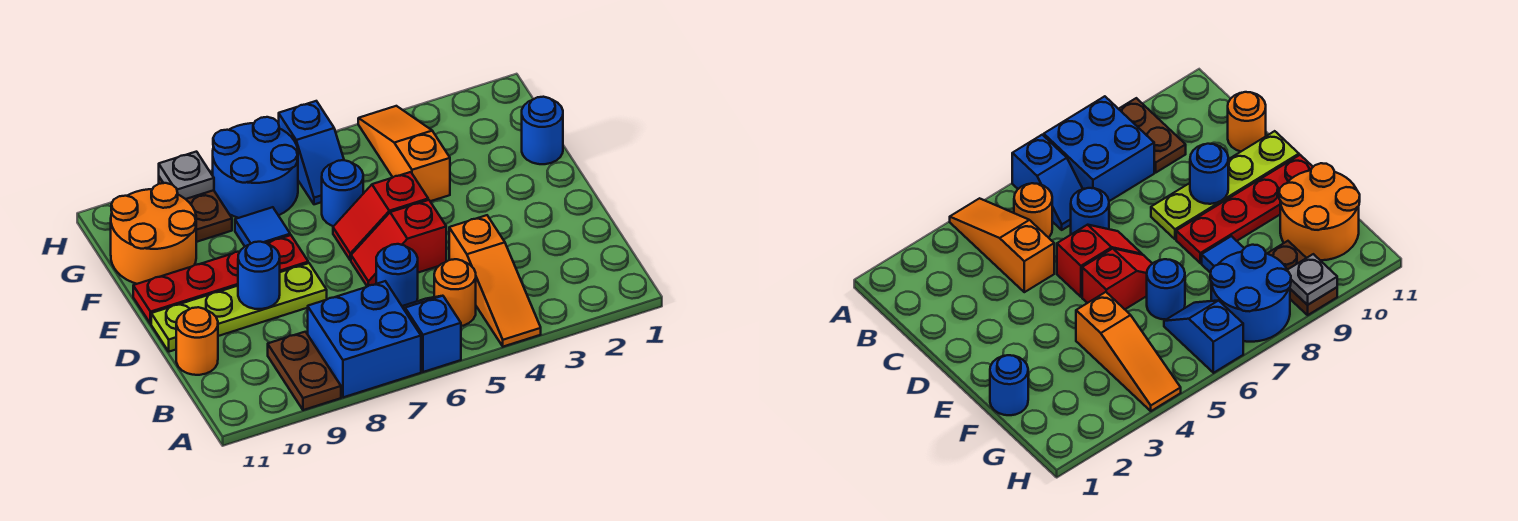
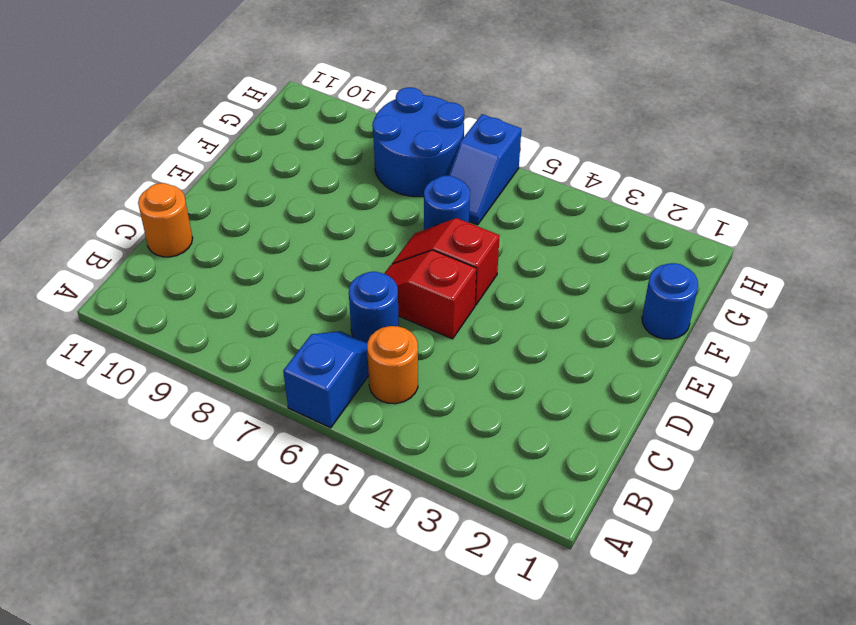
none -> orange slope A4:C4 level 1 top C
none -> blue brick A7:B8 level 1
none -> brown plate A9:B9 level 1

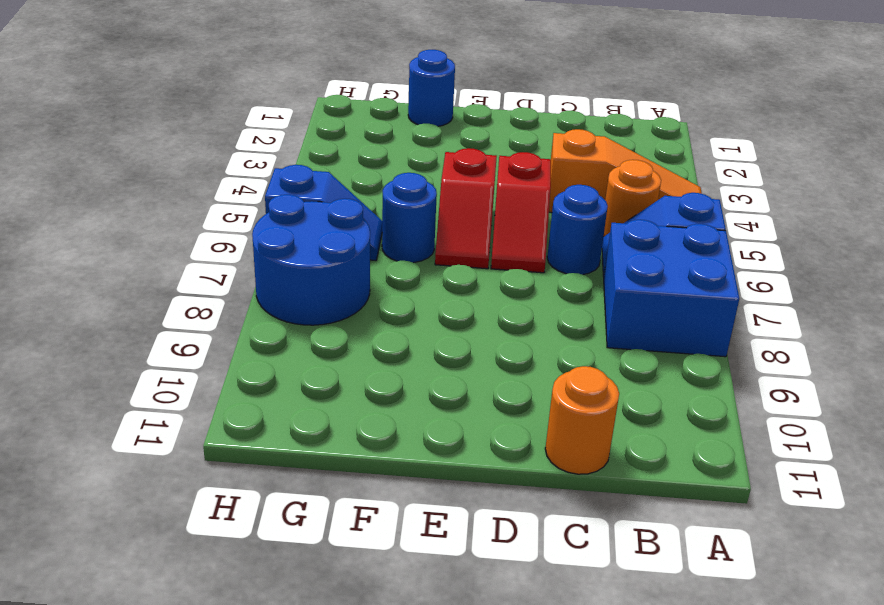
none -> brown plate A9:B9 level 1
none -> lime plate D8:D11 level 1
none -> red plate E8:E11 level 1

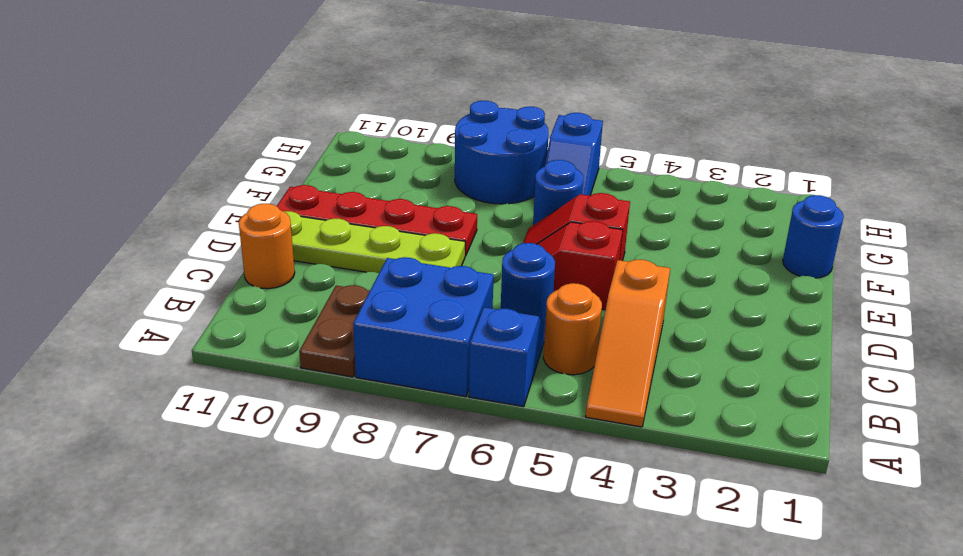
none -> orange slope F4:H4 level 1 top F
none -> blue tile F8 level 1
none -> orange round brick F10:G11 level 1

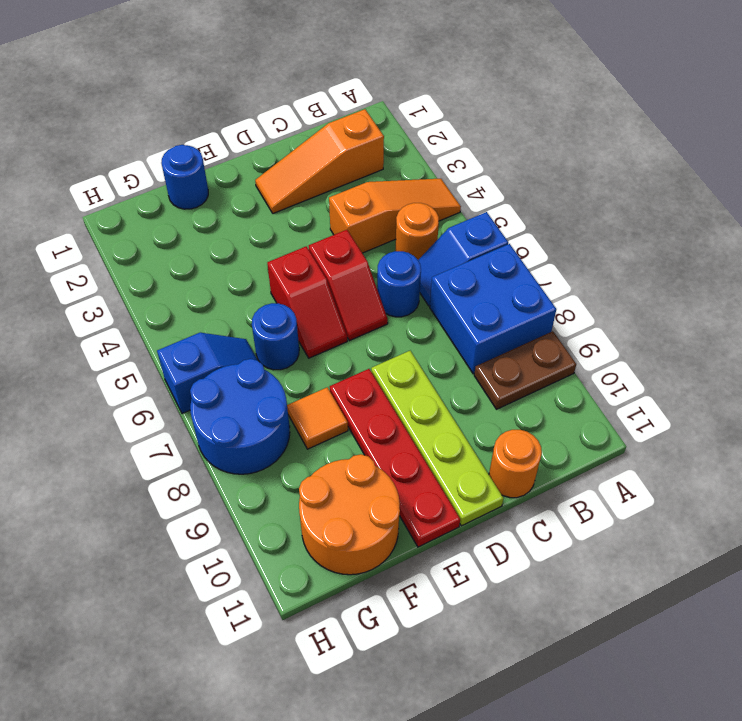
orange slope B2:D2 level 1 top B -> orange slope F4:H4 level 1 top F
orange tile F8 level 1 -> blue tile F8 level 1
none -> brown plate G9:H9 level 1
none -> blue round brick D9 level 2
none -> grey plate H9 level 2

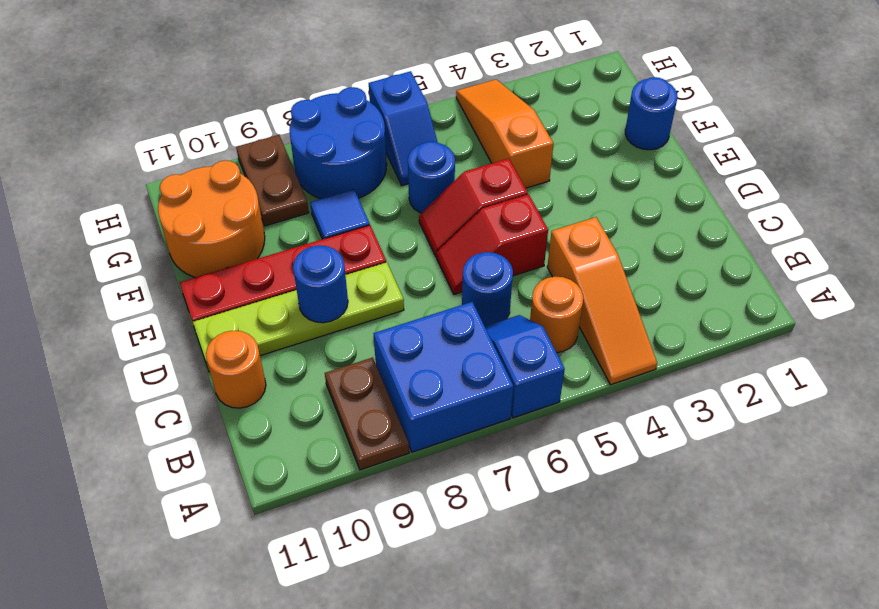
none -> grey plate H9 level 2

